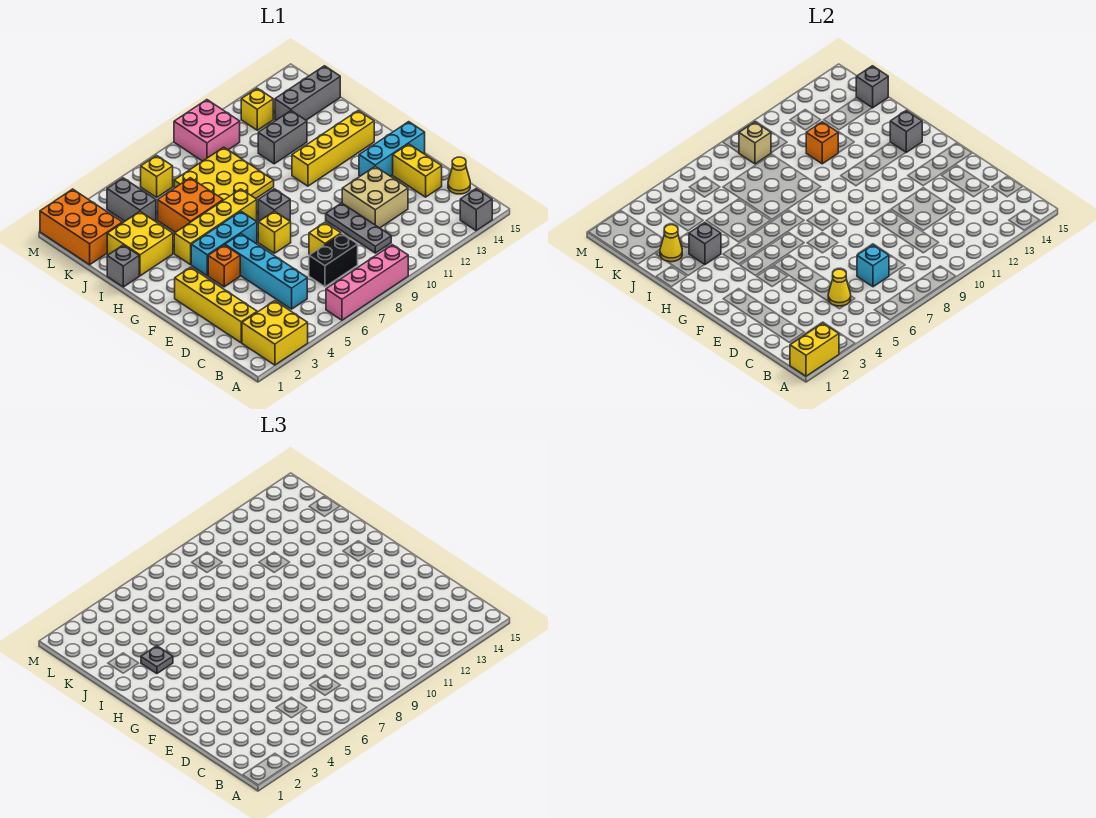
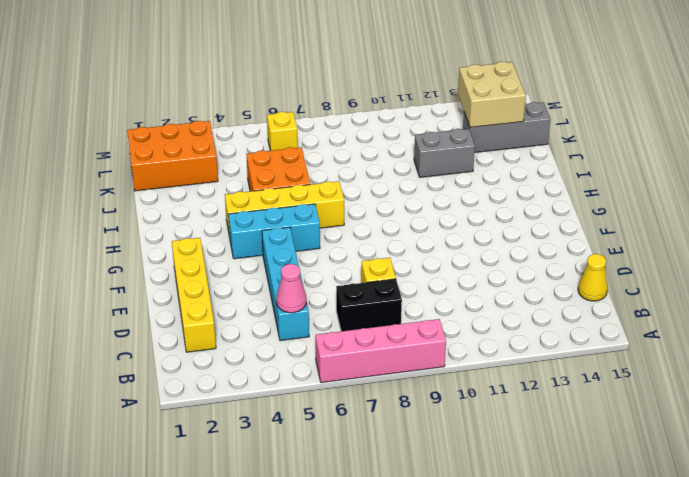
pink cone C5 level 2 -> yellow cone C5 level 2
orange brick K1:L3 level 1 -> orange brick K1:M2 level 1
tan brick K13:L14 level 2 -> tan brick D11:E12 level 1
none -> yellow brick A2:B3 level 1
none -> grey brick A14 level 1
none -> grey plate C10:E10 level 1
none -> yellow brick D14:E14 level 1

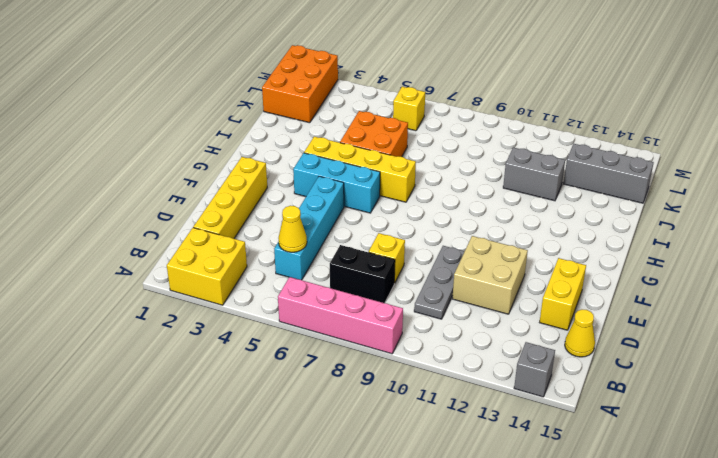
none -> orange brick F4 level 1
none -> yellow brick F7 level 1
none -> cyan brick F13:F15 level 1
none -> grey brick G8 level 1

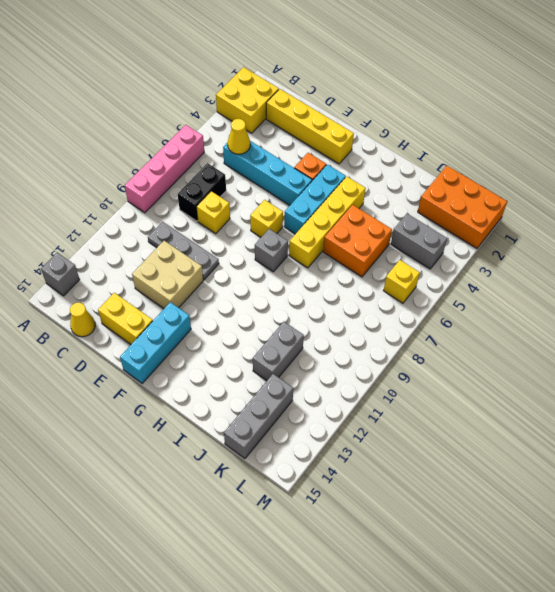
none -> yellow brick H11:H14 level 1
none -> grey brick I1 level 1
none -> yellow brick I2:J3 level 1
none -> yellow plate I7:K9 level 1

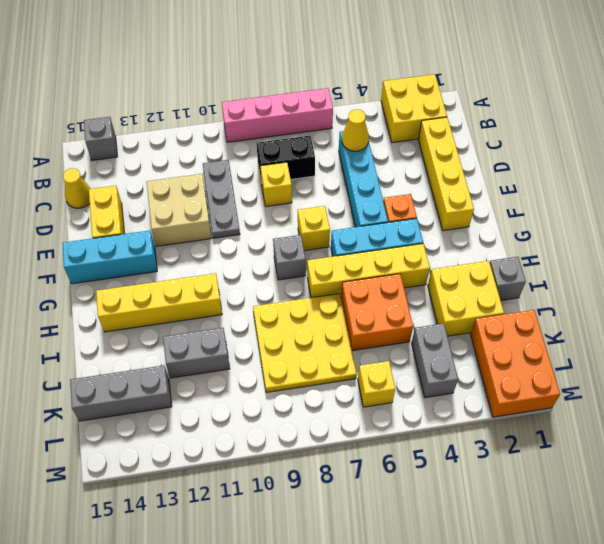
none -> pink brick L9:M10 level 1
none -> yellow brick L12 level 1
none -> yellow brick A1:A2 level 2
none -> cyan brick C7 level 2

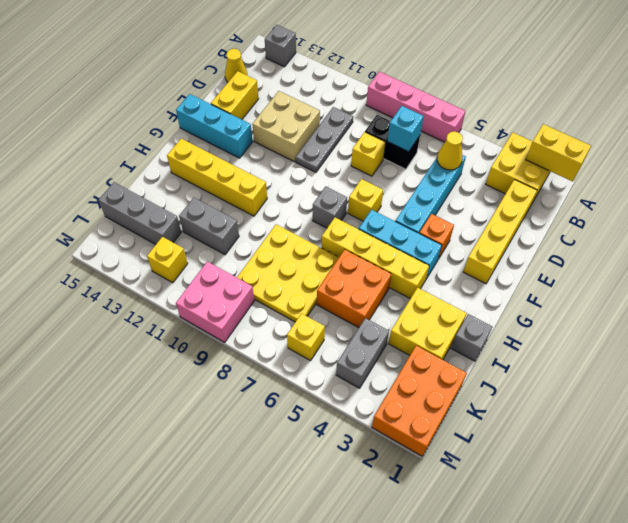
none -> grey brick H14 level 2
none -> grey brick I3 level 2
none -> yellow cone J2 level 2
none -> orange brick J11 level 2

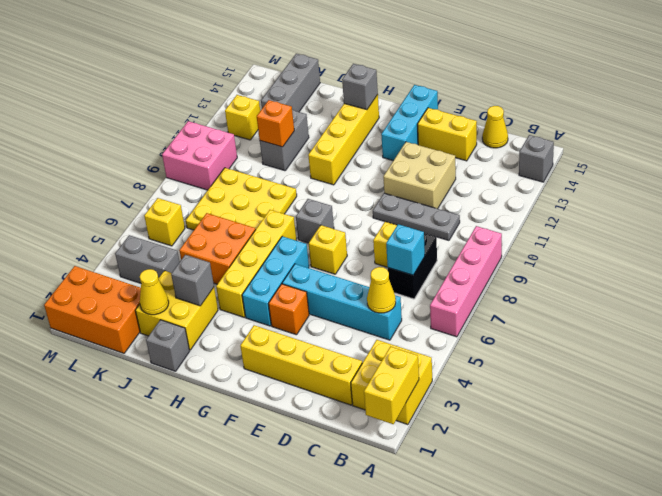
none -> grey brick K15 level 2
none -> tan brick L9 level 2
none -> grey plate I3 level 3

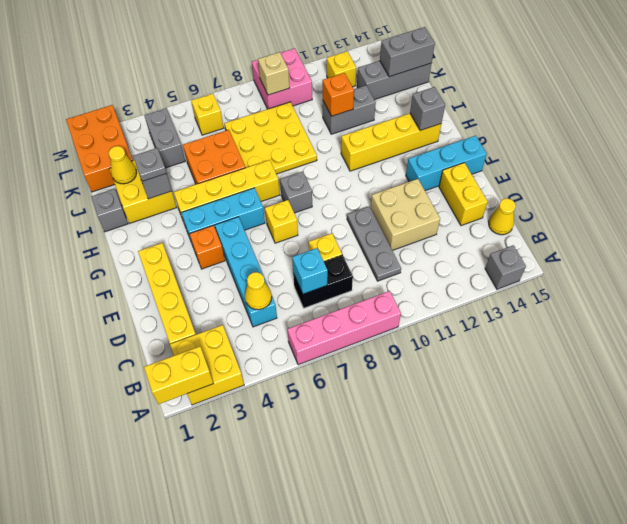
grey brick K14:K15 level 2 -> grey brick K15 level 2

